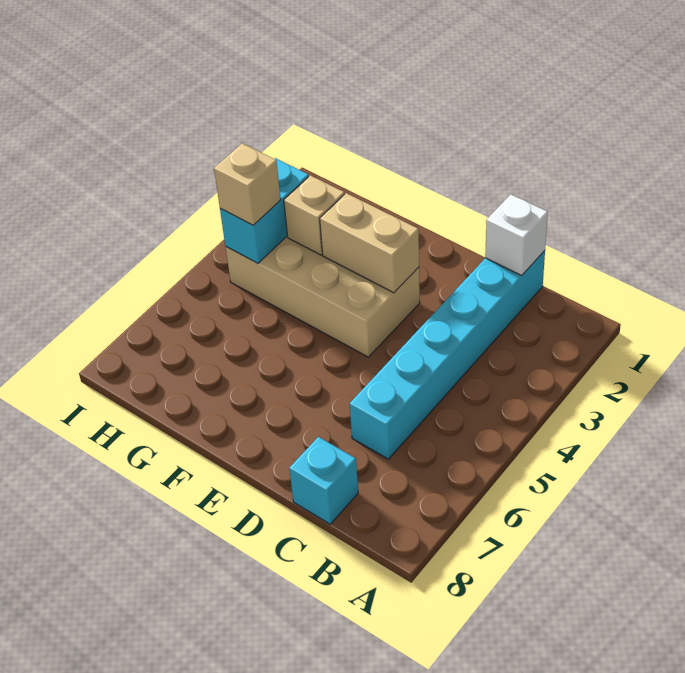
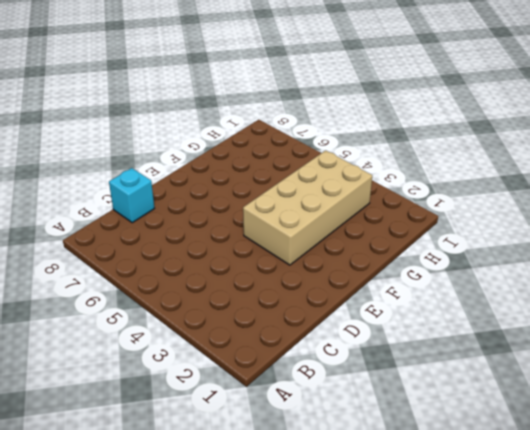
none -> cyan brick C1:C6 level 1
none -> white brick C1 level 2

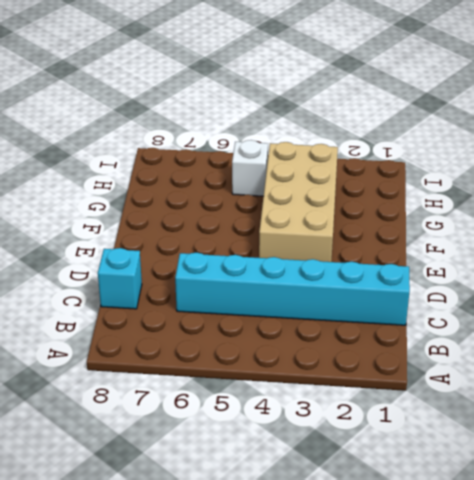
white brick H5 level 1 -> white brick C1 level 2
none -> tan brick E3:F3 level 2
none -> tan brick G3 level 2

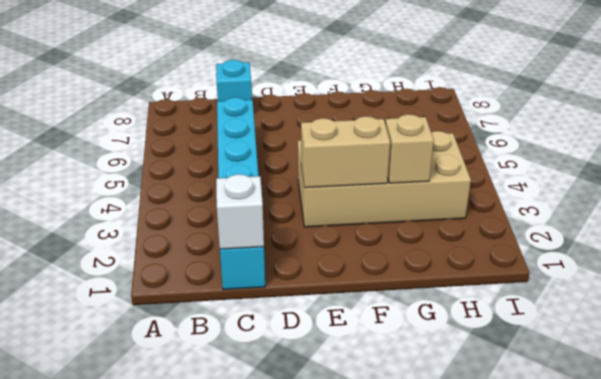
none -> cyan brick H3:H4 level 2
none -> tan brick H4 level 3

